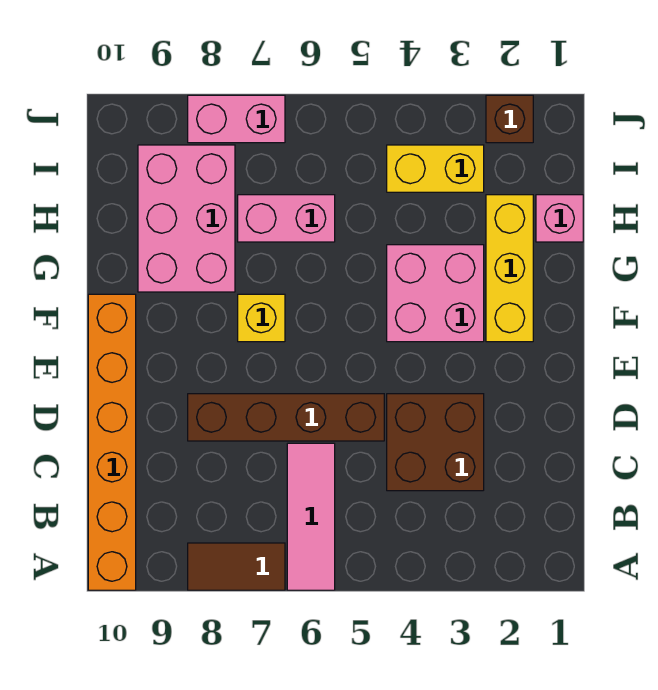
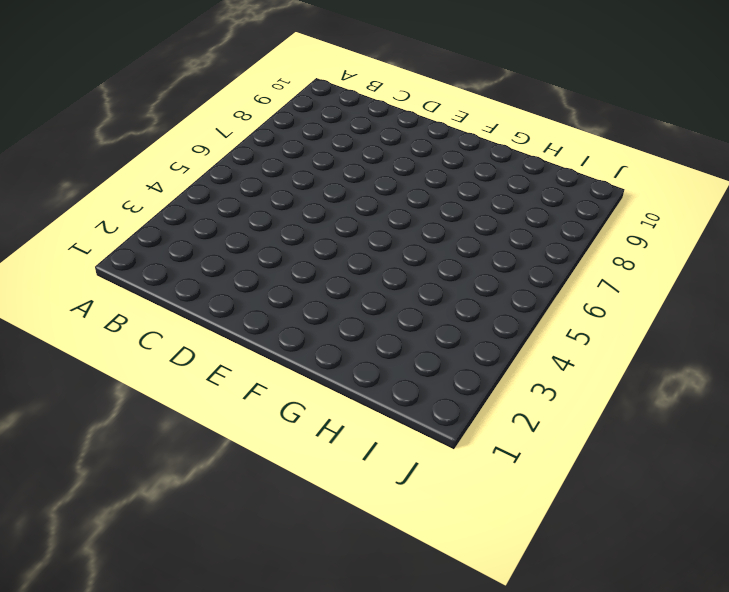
none -> pink tile A6:C6 level 1
none -> brown tile A7:A8 level 1
none -> orange brick A10:F10 level 1

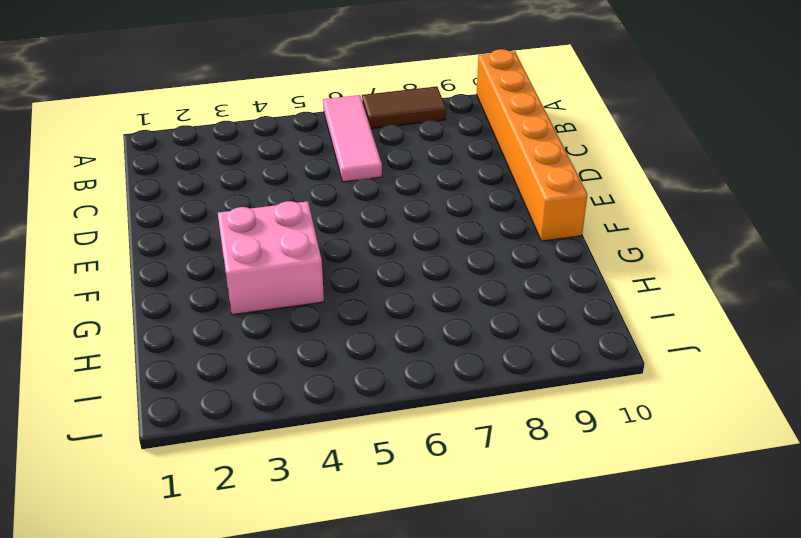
none -> brown brick C3:D4 level 1
none -> brown brick D5:D8 level 1
none -> yellow brick F2:H2 level 1

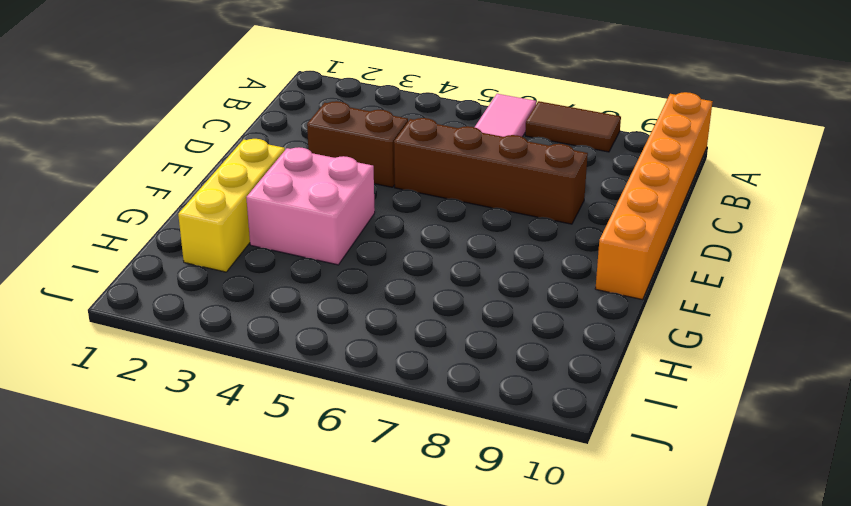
brown brick D3:D4 level 1 -> brown brick C3:D4 level 1
none -> yellow brick F7 level 1
none -> pink brick G8:I9 level 1
none -> pink brick H1 level 1

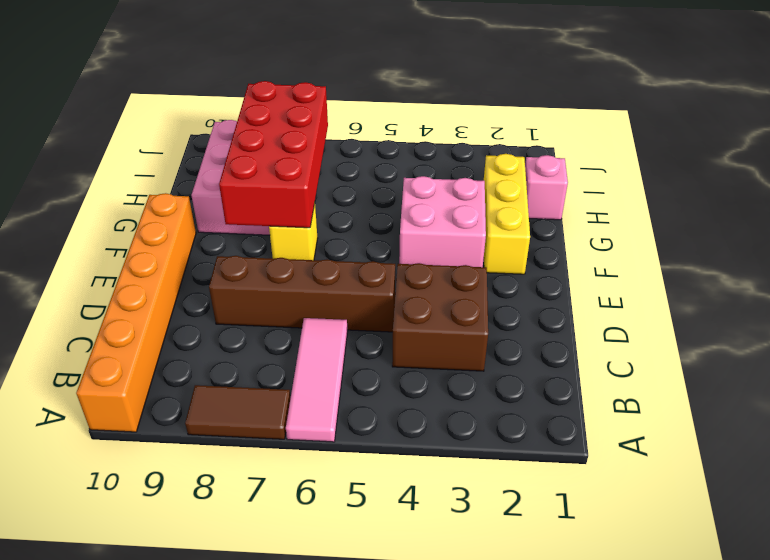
red brick F7:I8 level 2 -> none
none -> pink brick H6:H7 level 1
none -> yellow brick I3:I4 level 1
none -> brown brick J2 level 1

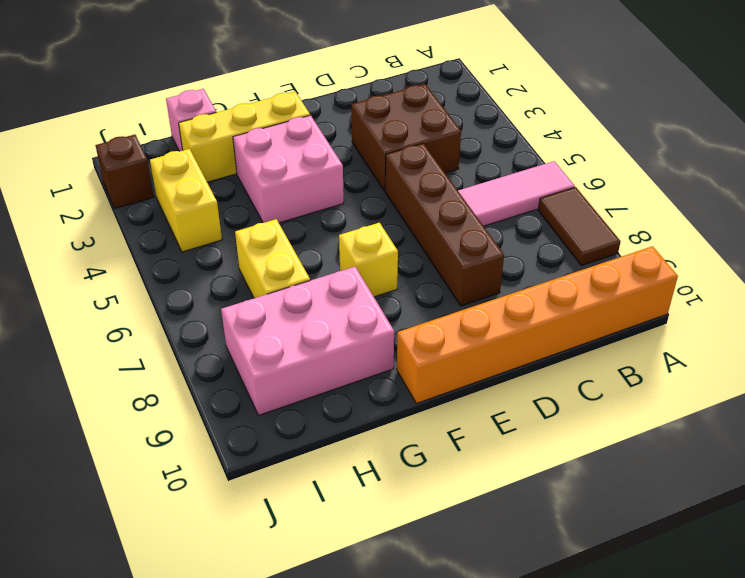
yellow brick H6:H7 level 1 -> pink brick H6:H7 level 1
none -> pink brick J7:J8 level 1

